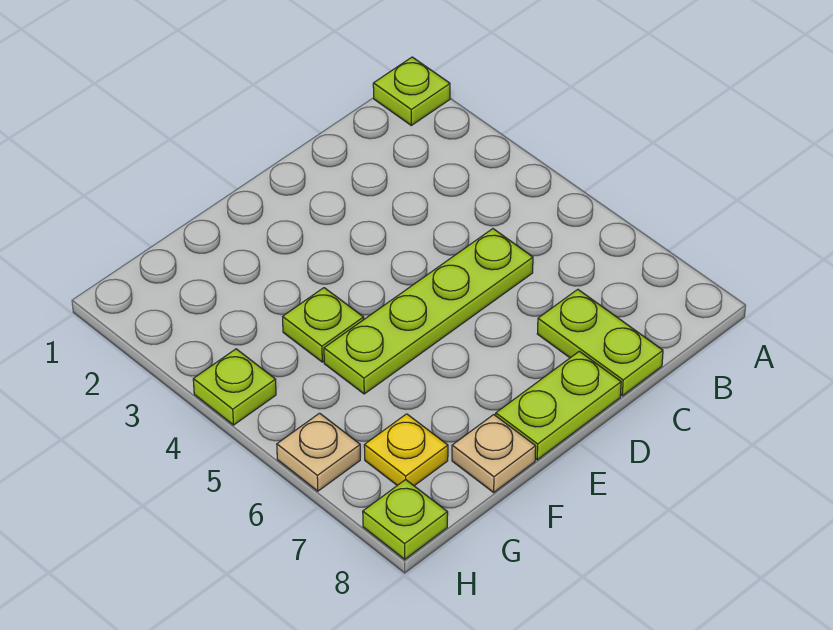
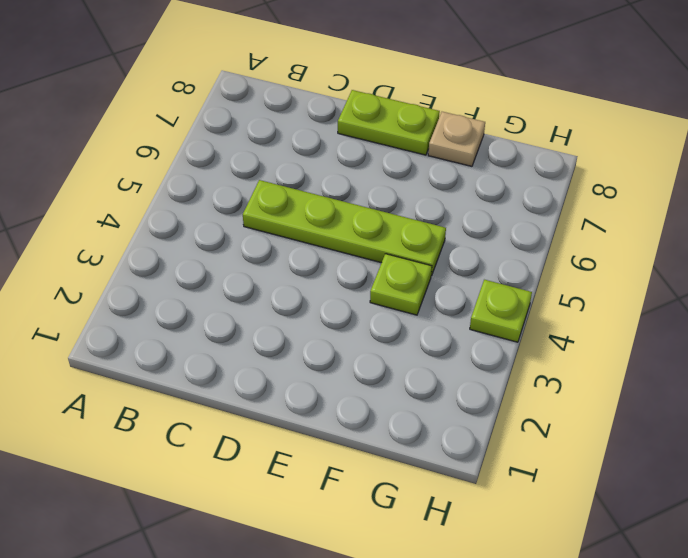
none -> lime plate A1 level 1
none -> lime plate C7:C8 level 1

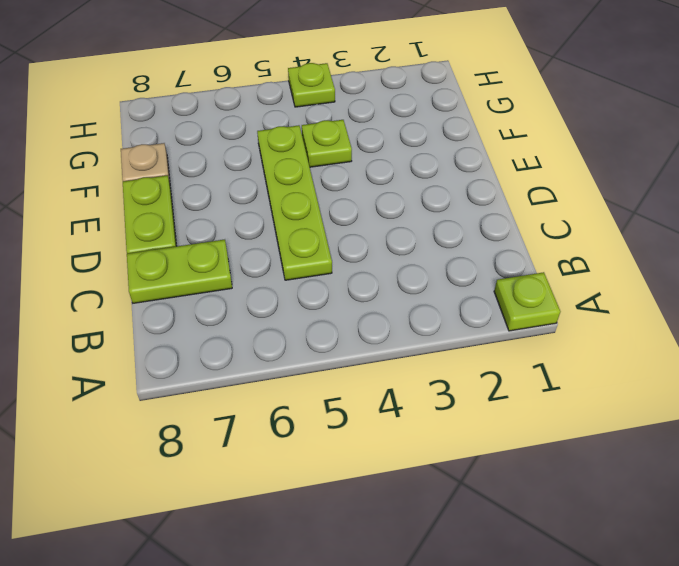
none -> yellow plate G7 level 1
none -> tan plate H6 level 1

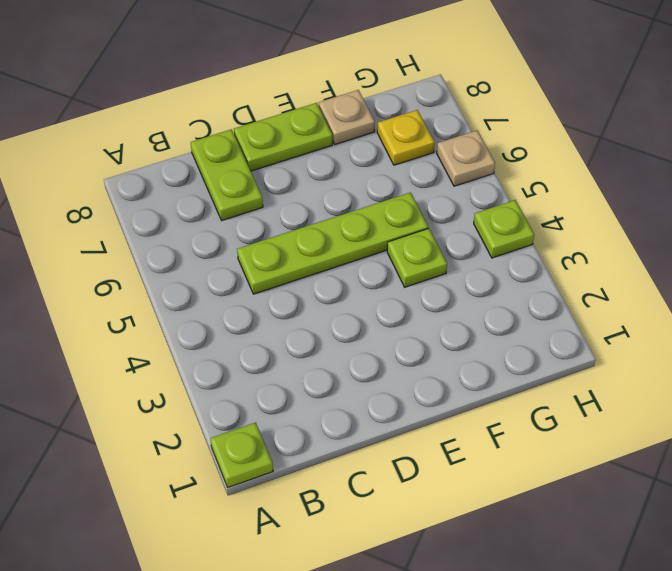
none -> lime plate H8 level 1

